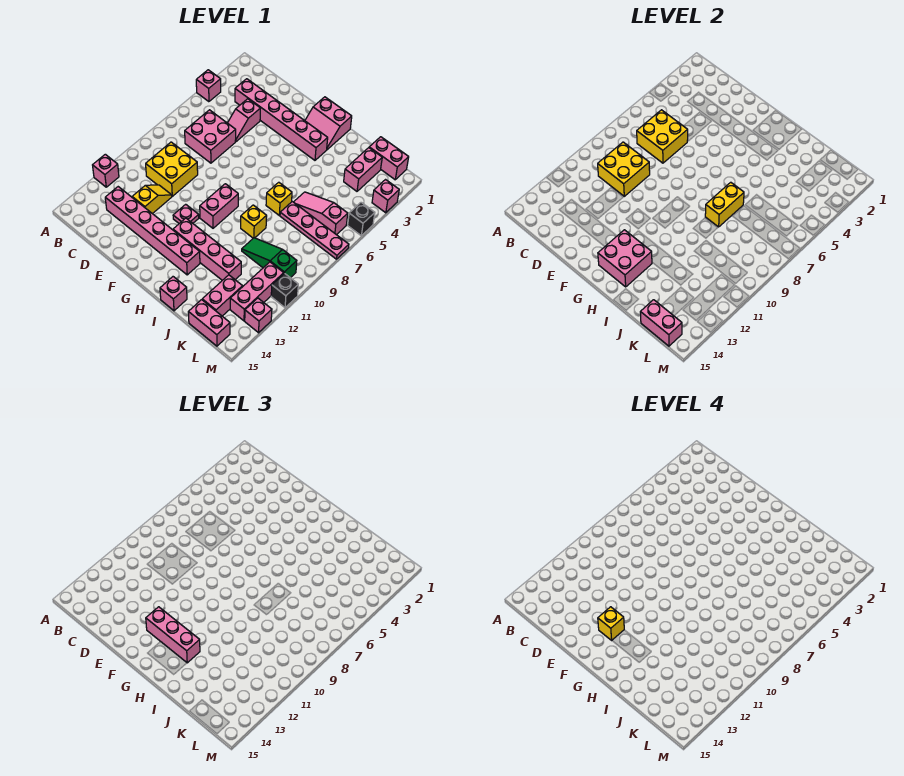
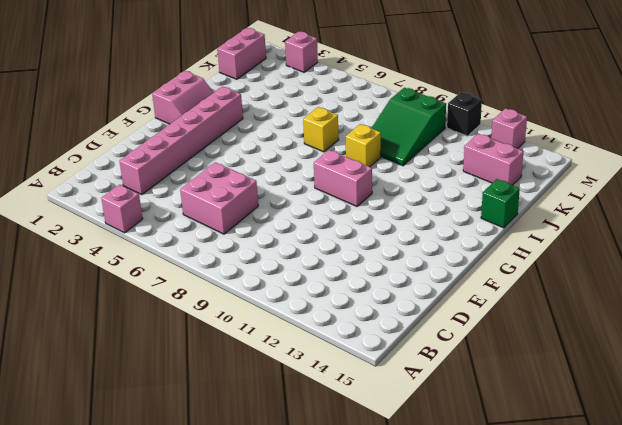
green brick I15 level 1 -> pink brick I15 level 1
green slope J9:L10 level 1 top L -> green slope J10:L10 level 1 top L
none -> pink brick A12 level 1
none -> yellow brick C9:D10 level 1
none -> pink brick C13:H13 level 1
none -> pink slope D4:D5 level 1 top 4

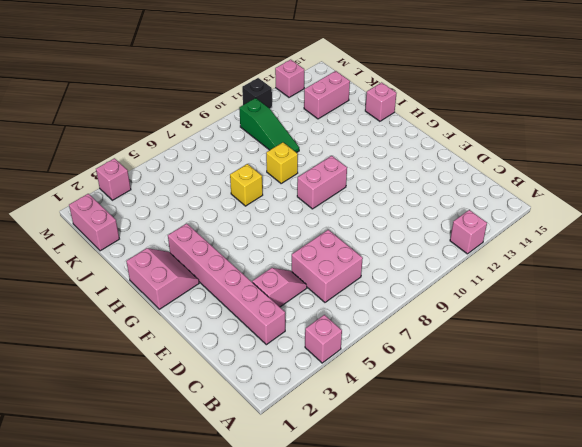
none -> yellow brick C9:D10 level 1
none -> pink brick C13:H13 level 1
none -> yellow slope D11:D12 level 1 top 12
none -> pink plate F11 level 1

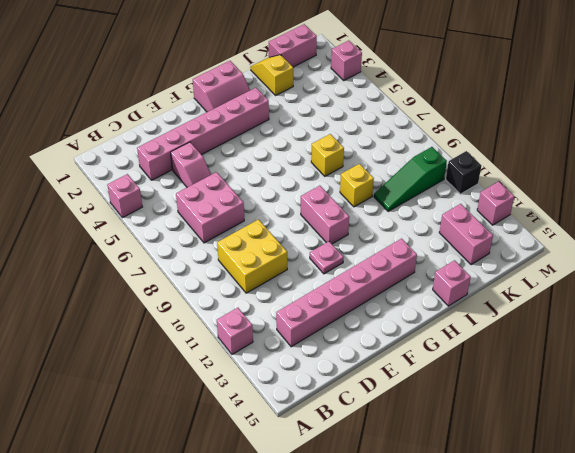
yellow slope J1:J2 level 1 top 2 -> yellow slope D11:D12 level 1 top 12
none -> pink brick G12:J12 level 1
none -> pink slope J6:L6 level 1 top L
none -> pink plate J7:M7 level 1
none -> pink brick K2:K3 level 1

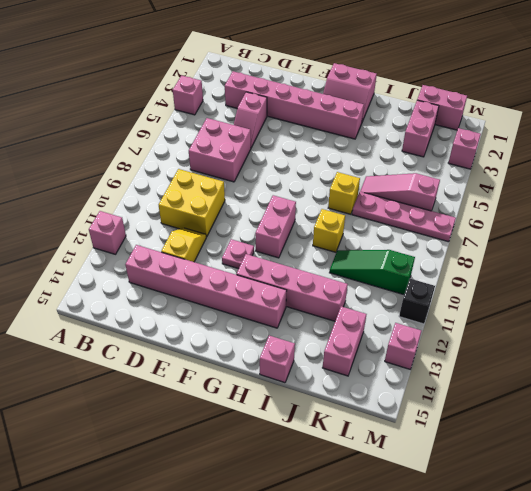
none -> pink brick K15:L15 level 1
none -> pink brick L11:L13 level 1
none -> black brick M5 level 1
none -> yellow brick C6:D7 level 2

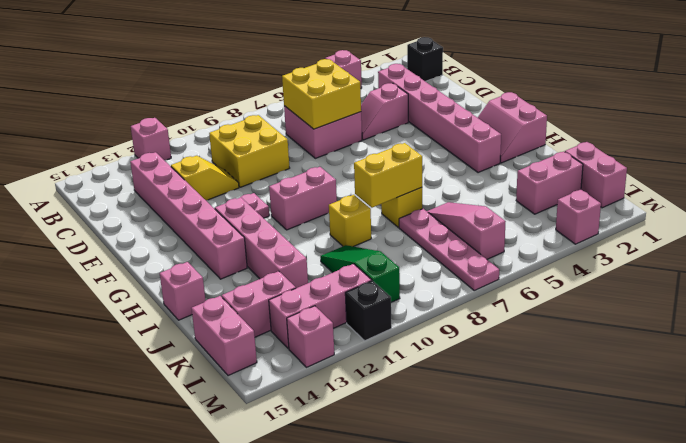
black brick B1 level 1 -> black brick M5 level 1
none -> yellow brick C9:D10 level 2
none -> pink brick G13:H14 level 2
none -> pink brick K15:L15 level 2
none -> pink brick F13:H13 level 3

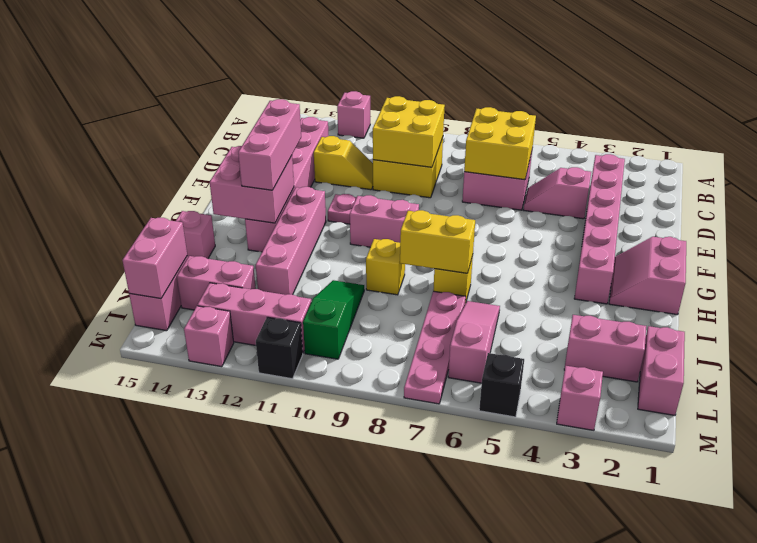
none -> pink brick A4 level 1
none -> yellow brick F13 level 4

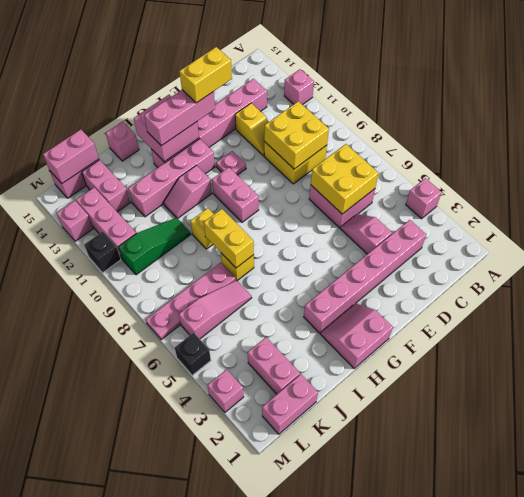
yellow brick E13:F13 level 4 -> yellow brick F13 level 4
pink slope H11:I11 level 1 top H -> none

